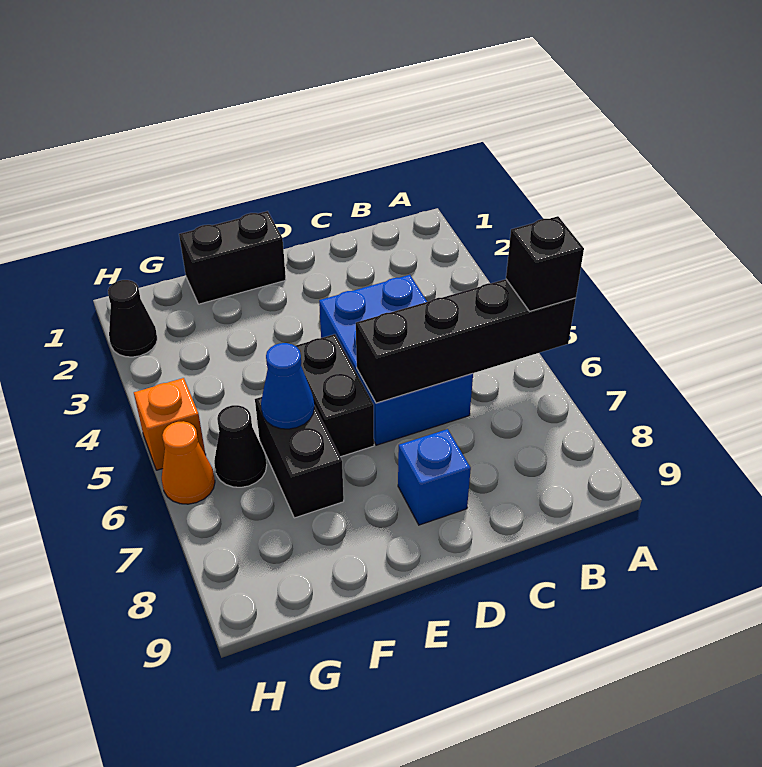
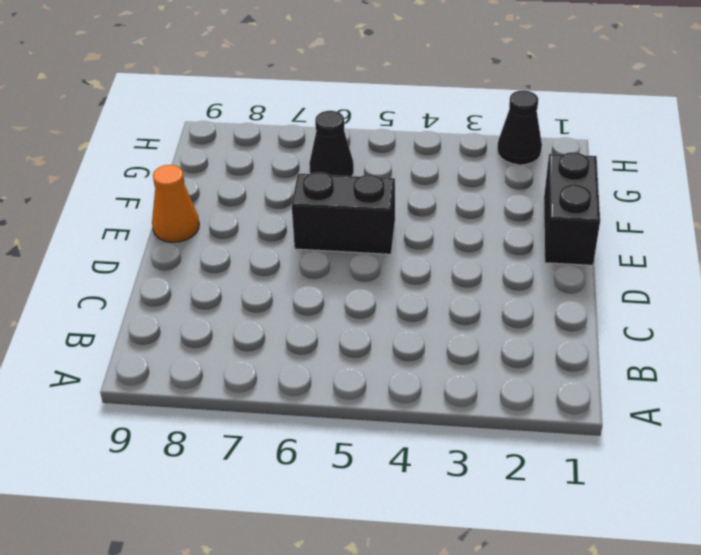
orange cone E9 level 1 -> orange cone H6 level 1
none -> blue brick C4:D6 level 1
none -> blue brick D8 level 1
none -> black brick F6:F7 level 1

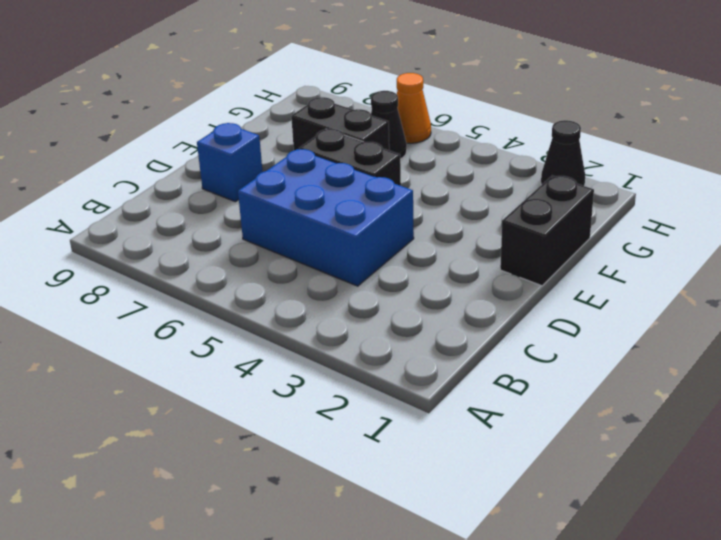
none -> orange brick H5 level 1
none -> black brick A6:D6 level 2
none -> blue cone F6 level 2

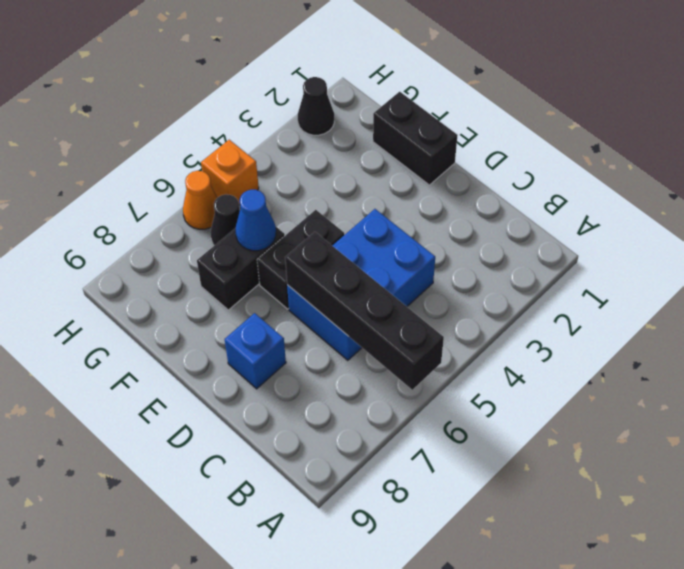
none -> black brick A6 level 3

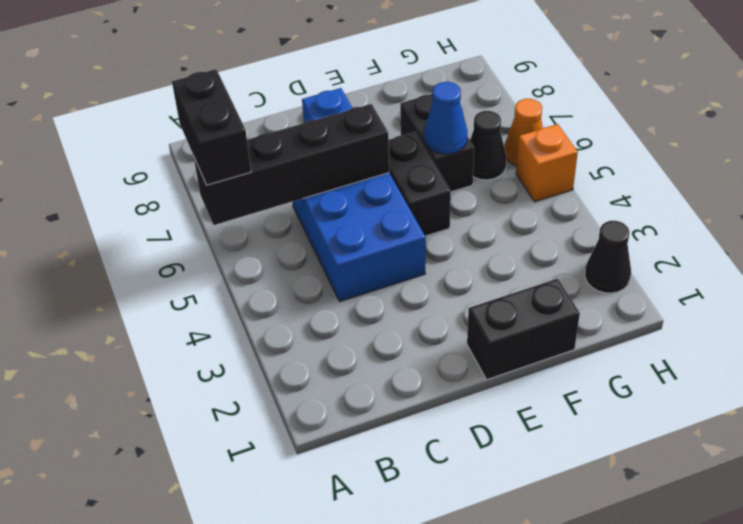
black brick A6:A7 level 3 -> black brick A6 level 3

